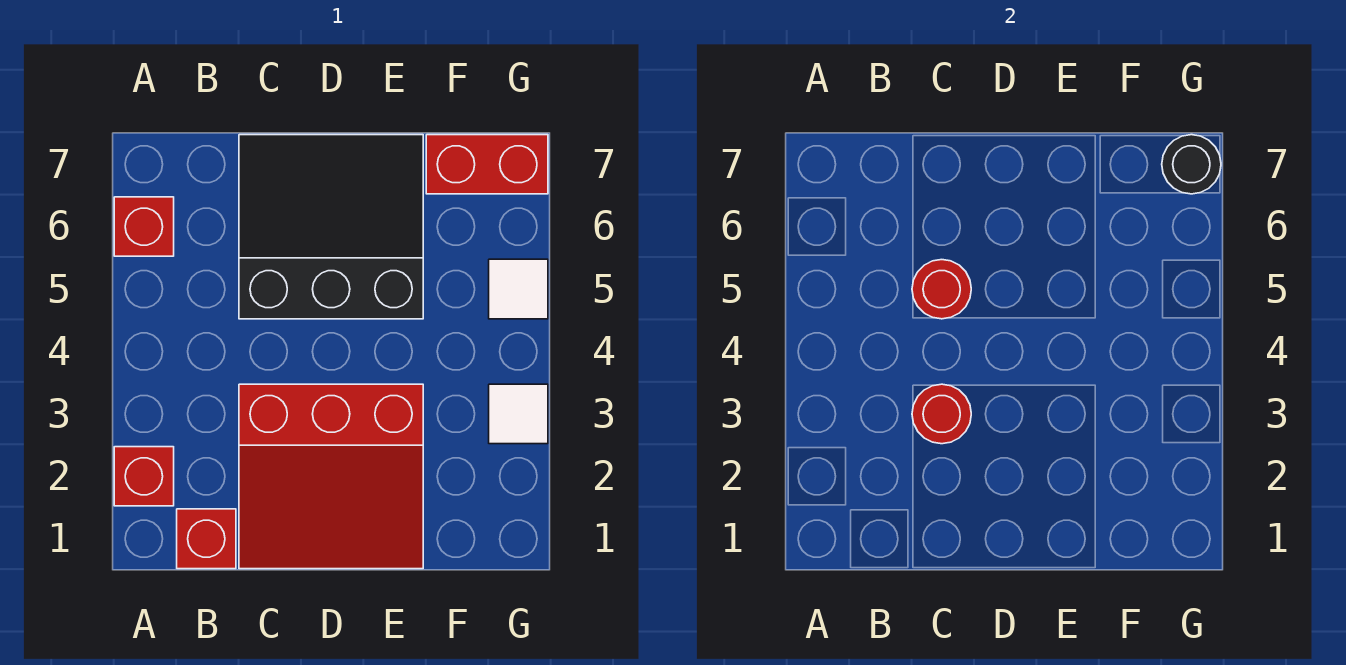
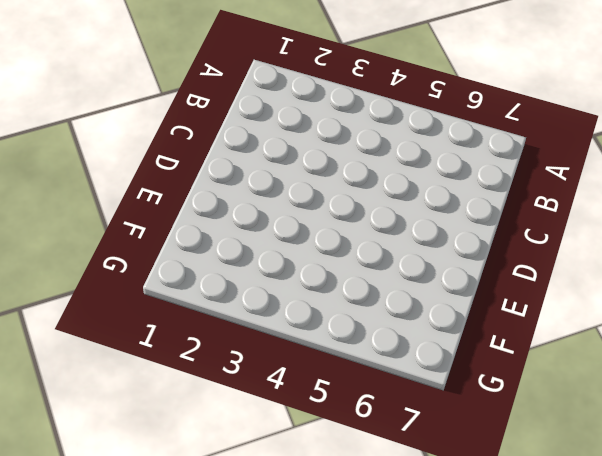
none -> red brick A2 level 1
none -> red brick A6 level 1

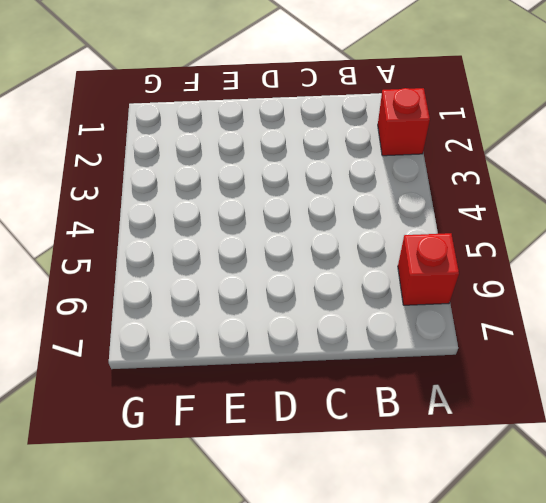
none -> red brick B1 level 1
none -> red slope C1:E3 level 1 top 3

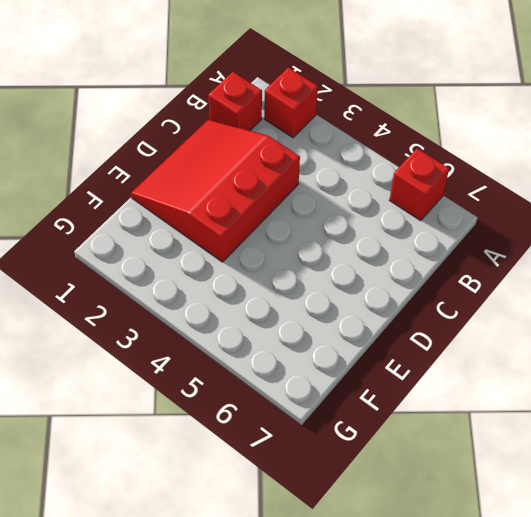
none -> black slope C5:E7 level 1 top 5
none -> red brick F7:G7 level 1

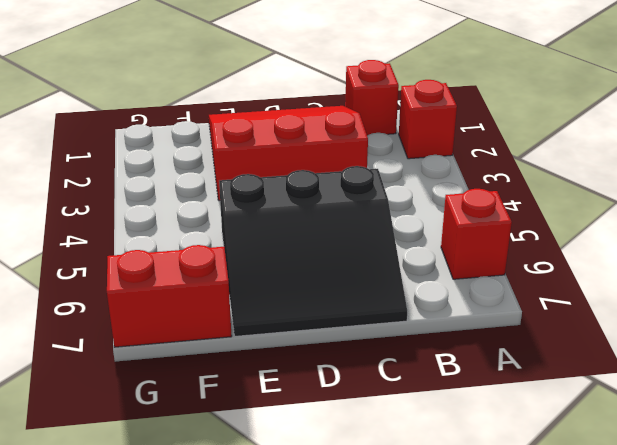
none -> white tile G3 level 1
none -> white tile G5 level 1

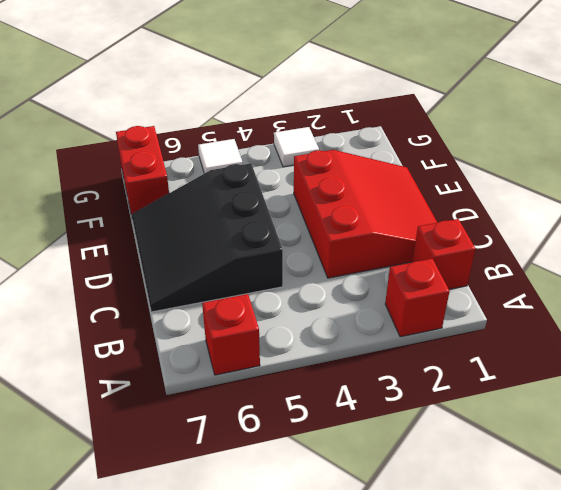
none -> red round brick C3 level 2
none -> red round brick C5 level 2

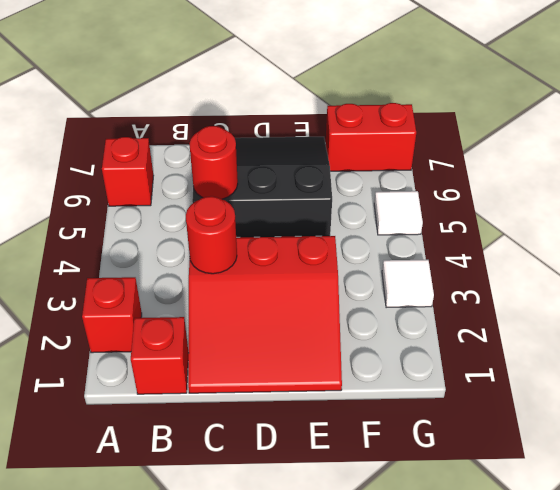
none -> black round brick G7 level 2

